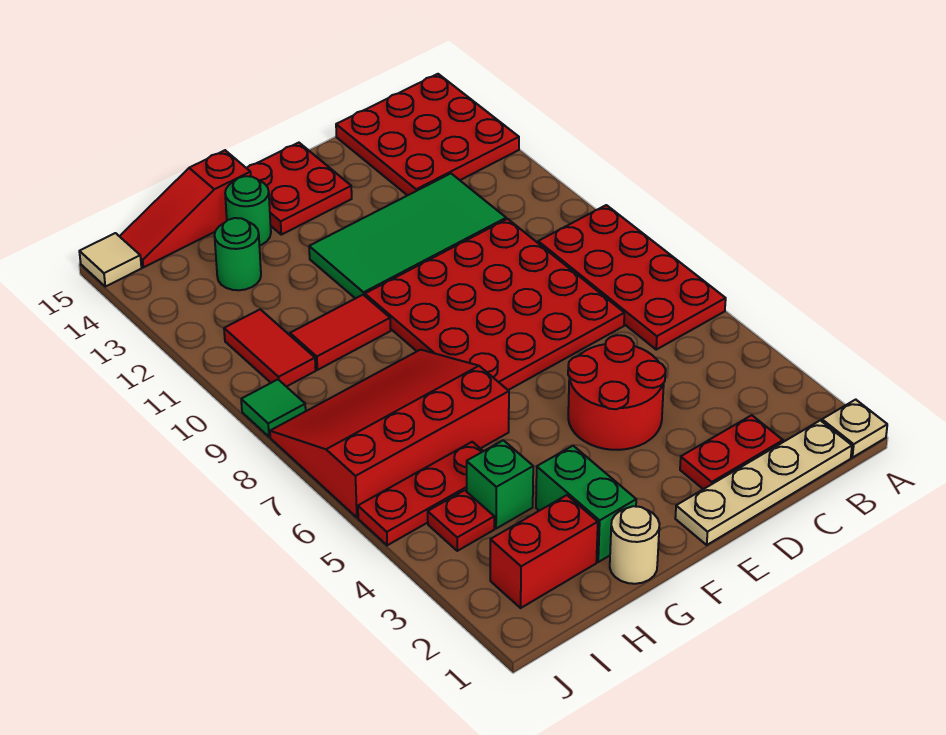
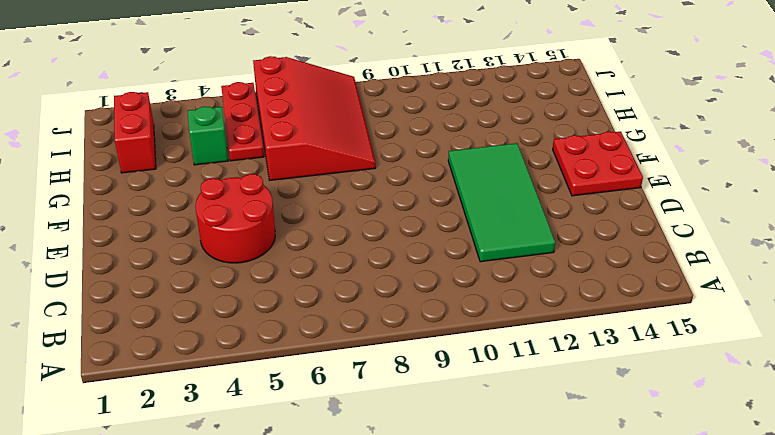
none -> tan plate A1 level 1
none -> red plate A6:B9 level 1
none -> red plate A13:C15 level 1

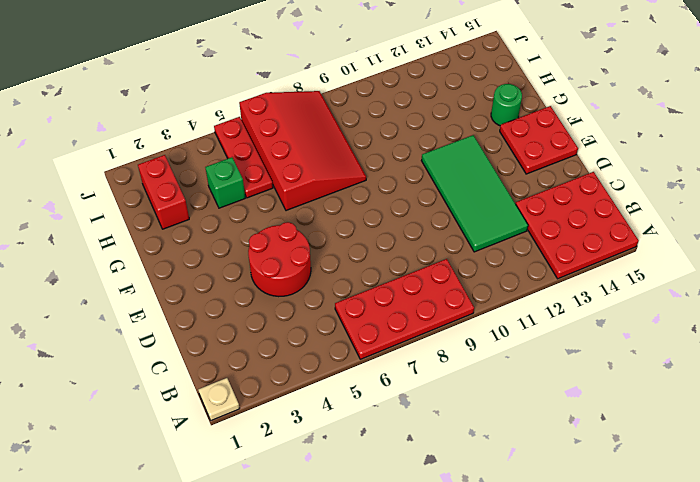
none -> tan plate B1:E1 level 1
none -> red plate C2:D2 level 1
none -> red plate C7:F10 level 1

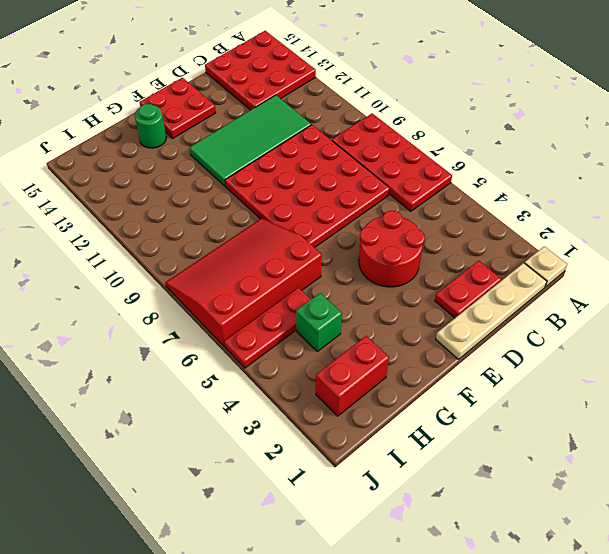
none -> tan round brick G1 level 1
none -> green brick G2:G3 level 1
none -> red tile G10:H10 level 1

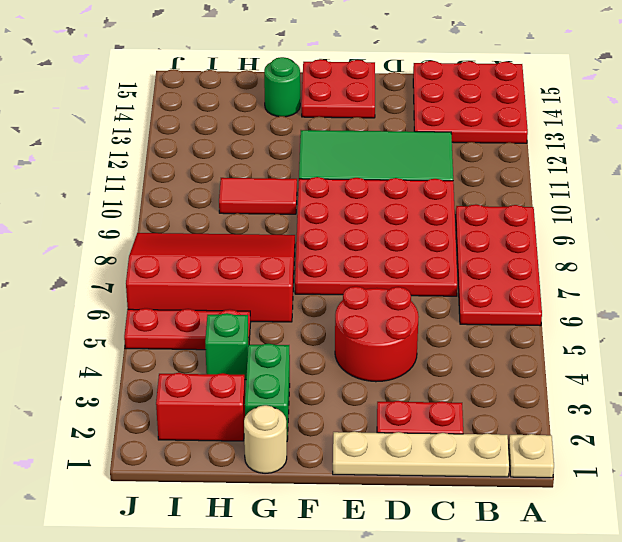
none -> red slope G15:I15 level 1 top G
none -> green round brick H13 level 1
none -> red plate I4 level 1

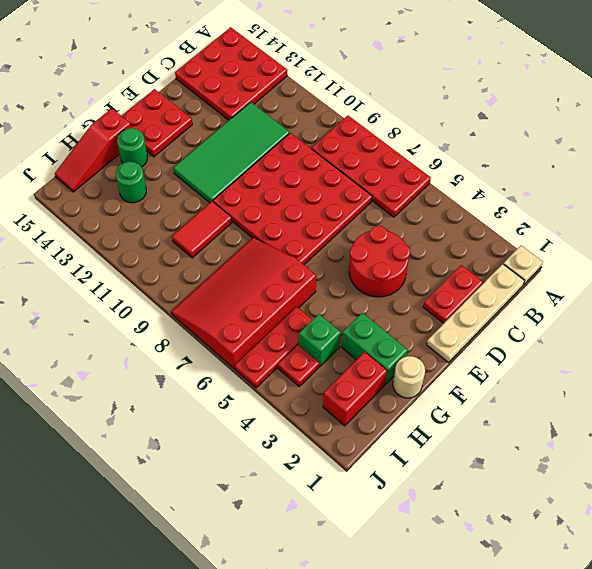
none -> red tile I10:I11 level 1
none -> green tile J9 level 1
none -> tan tile J15 level 1

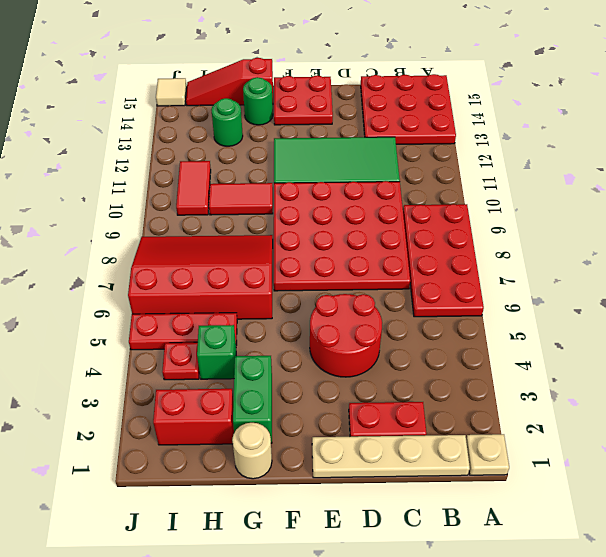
none -> green tile J9 level 1

